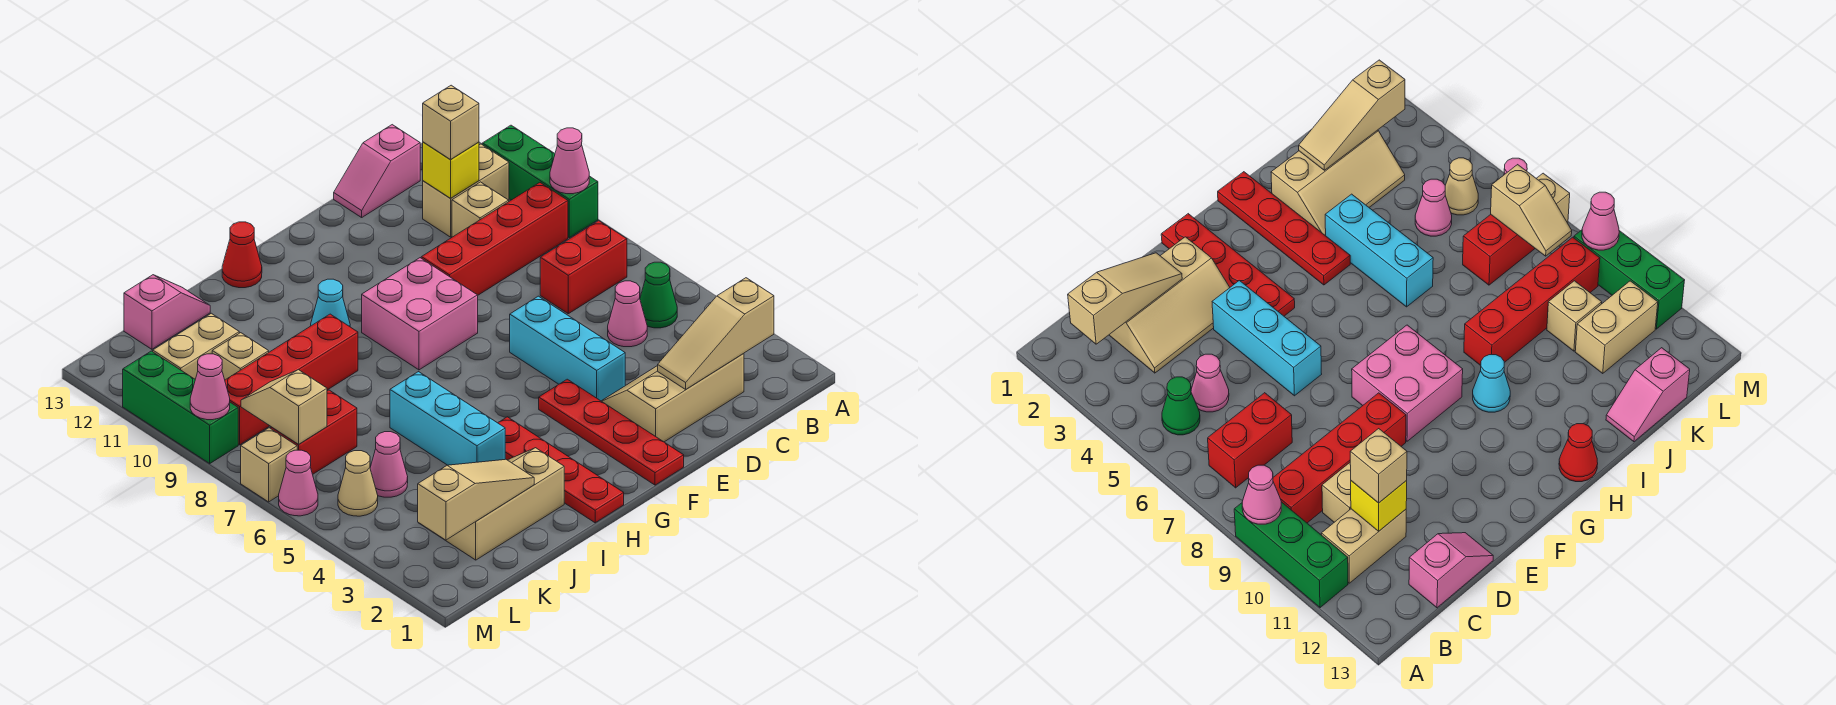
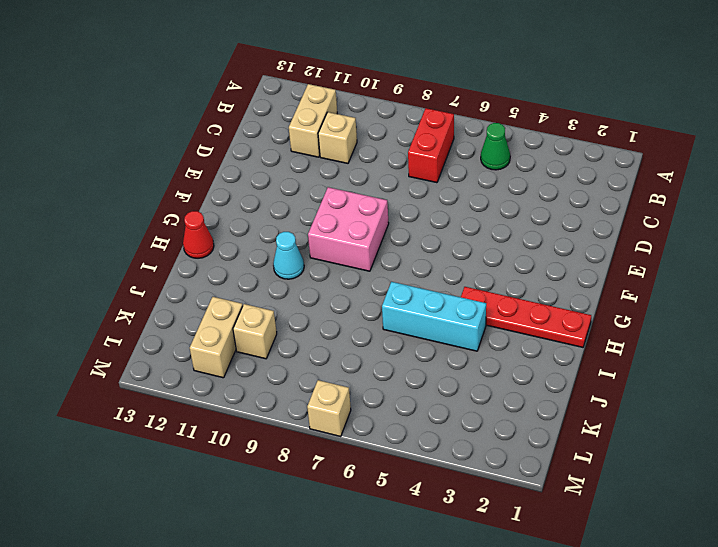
none -> green brick A9:A11 level 1
none -> red brick B9:E9 level 1
none -> tan slope C2:E3 level 1 top 2
none -> pink cone C5 level 1

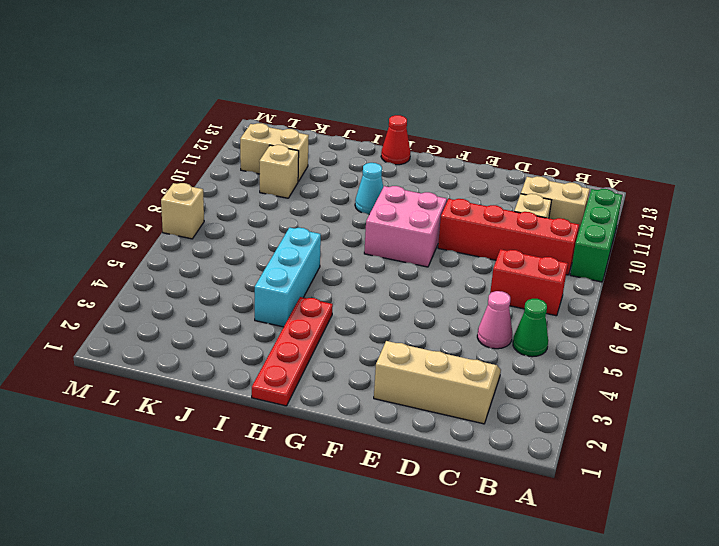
none -> pink slope C13:D13 level 1 top C
none -> cyan brick E4:E6 level 1
none -> red plate F1:F4 level 1
none -> tan slope I2:K3 level 1 top 2

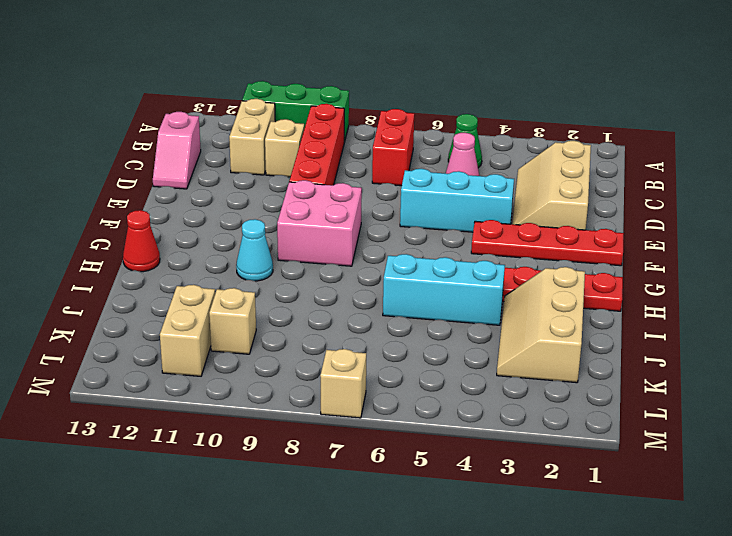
none -> red brick I9:L9 level 1
none -> pink slope J13:K13 level 1 top K
none -> pink cone K5 level 1
none -> red brick K7:L7 level 1

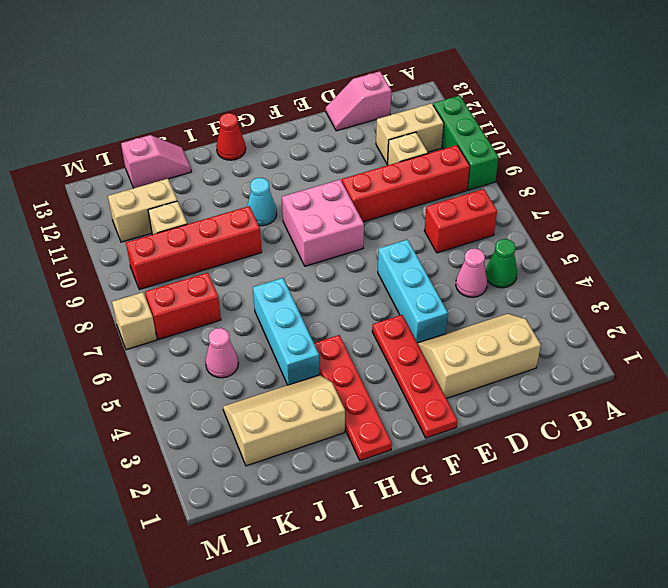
none -> tan cone L5 level 1
none -> pink cone M6 level 1
none -> green brick M9:M11 level 1
none -> pink cone A9 level 2

